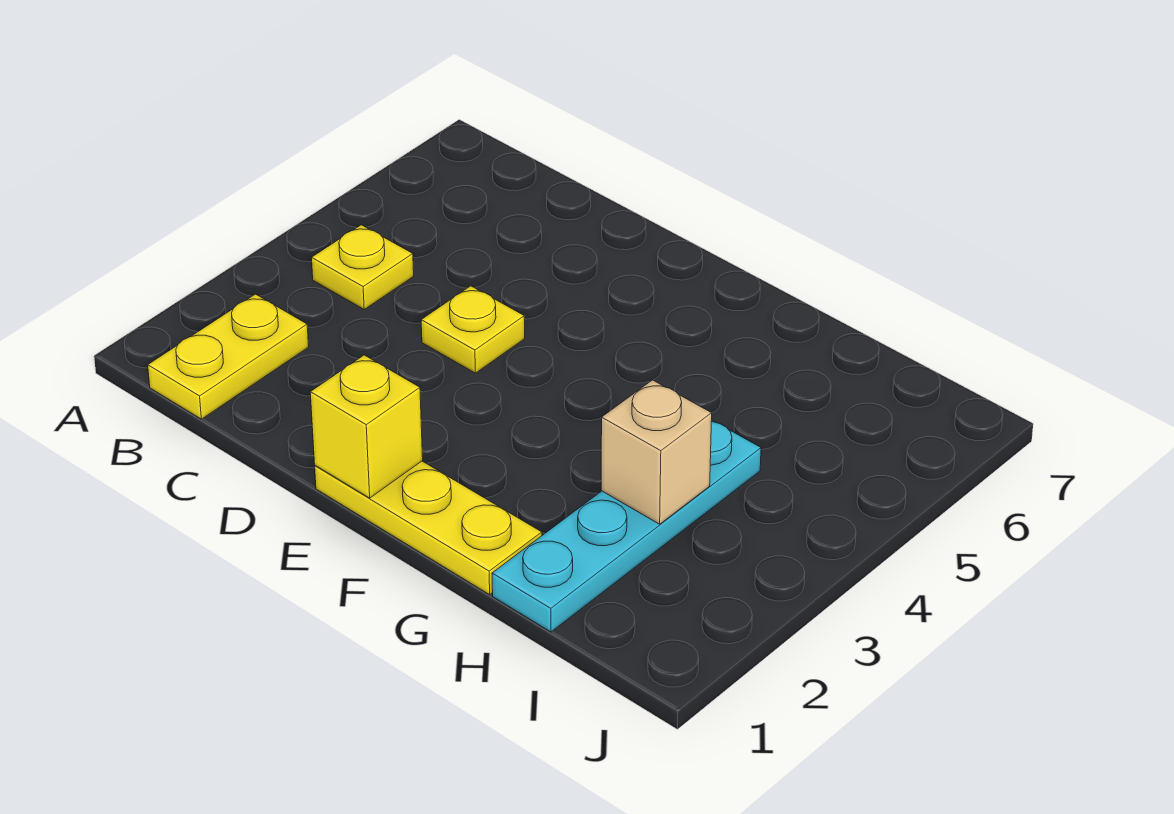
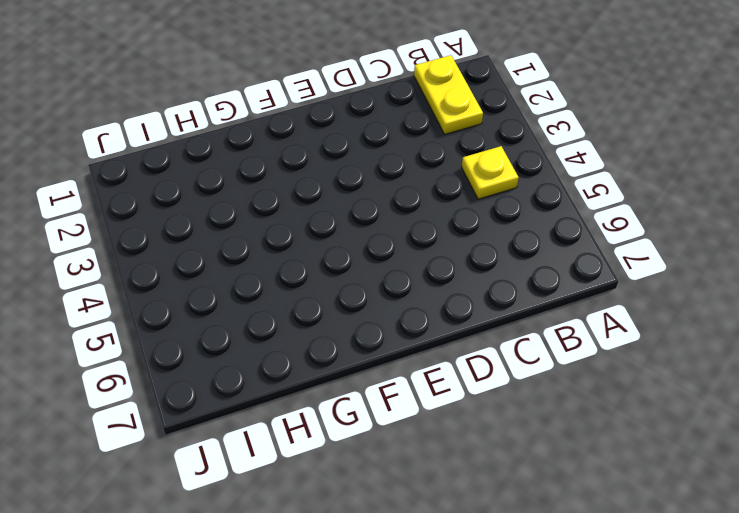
none -> yellow plate D4 level 1
none -> yellow plate E1:G1 level 1

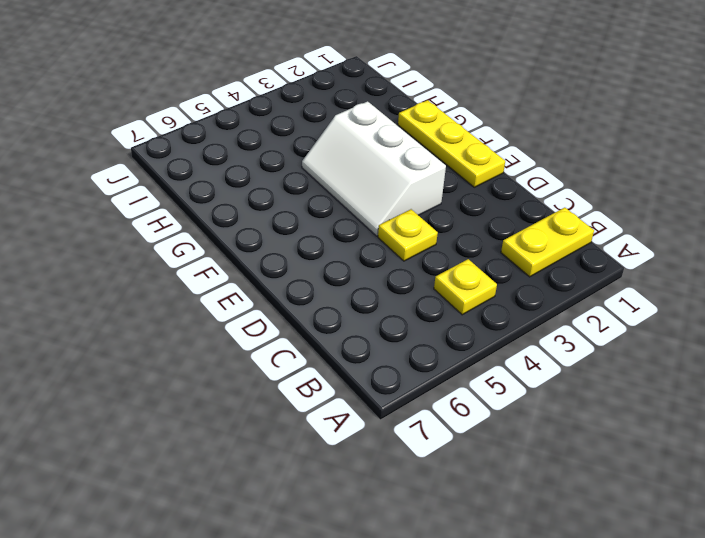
white slope E3:G4 level 1 top 3 -> none
none -> cyan plate H1:H4 level 1
none -> yellow brick E1 level 2

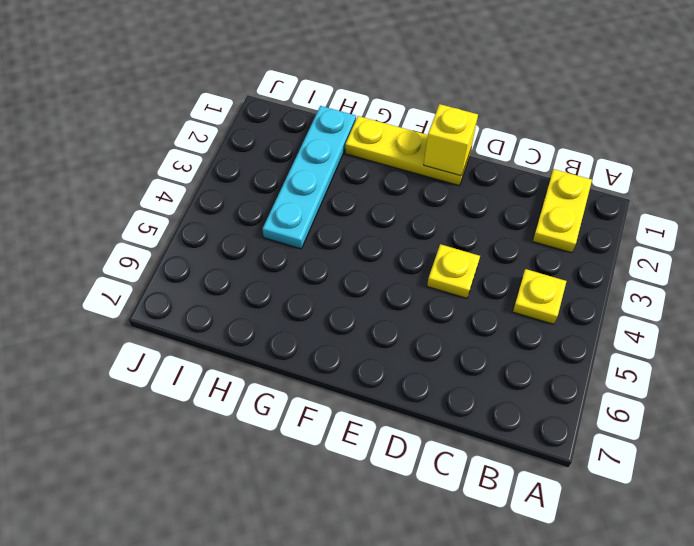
none -> tan brick H3 level 2

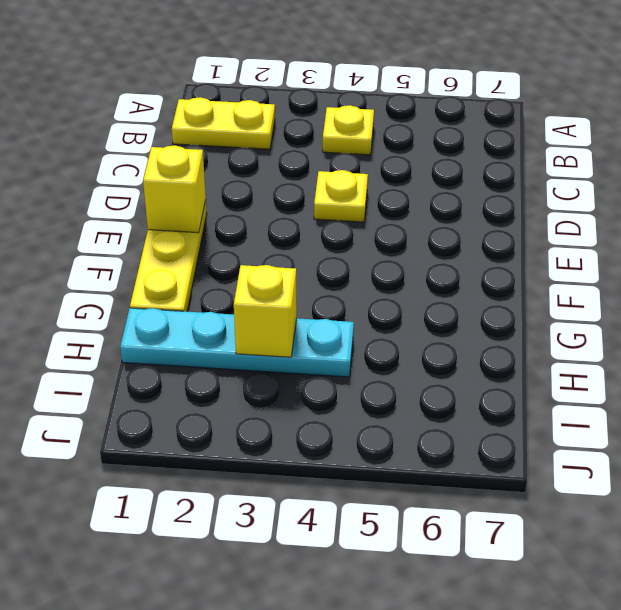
yellow brick H3 level 2 -> tan brick H3 level 2

